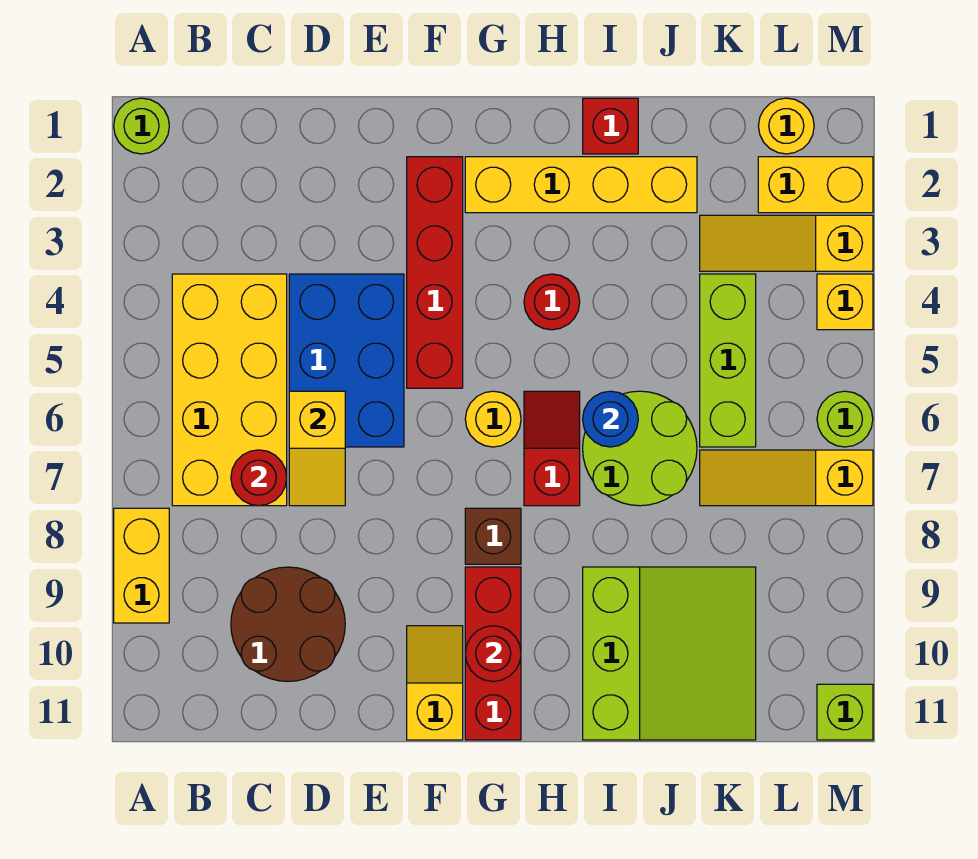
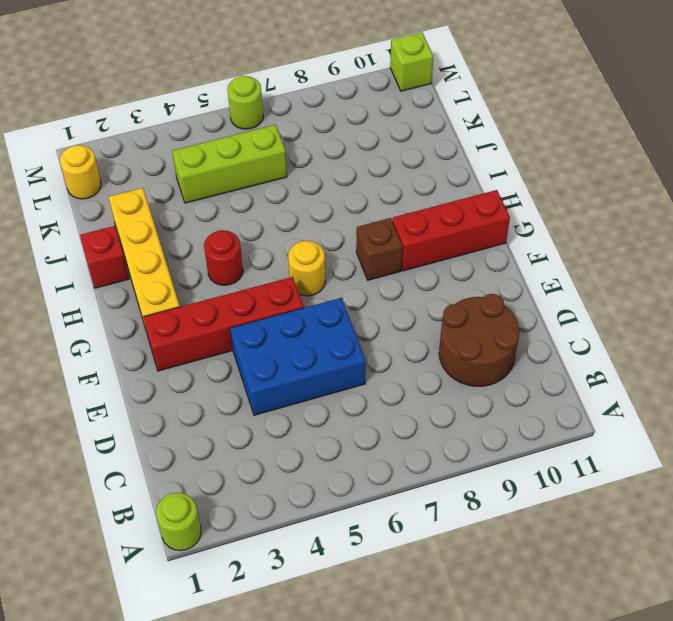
none -> yellow brick A8:A9 level 1
none -> yellow brick B4:C7 level 1
none -> yellow slope F10:F11 level 1 top 11

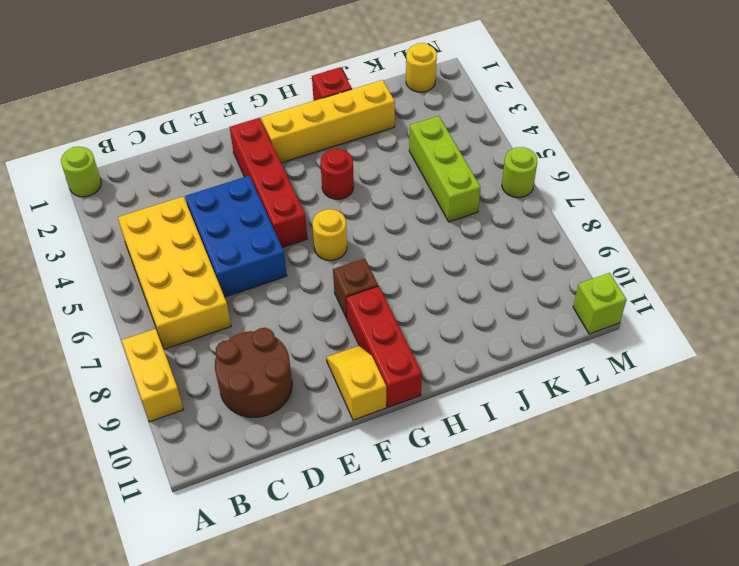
none -> red slope H6:H7 level 1 top 7
none -> lime round brick I6:J7 level 1
none -> lime slope I9:K11 level 1 top I

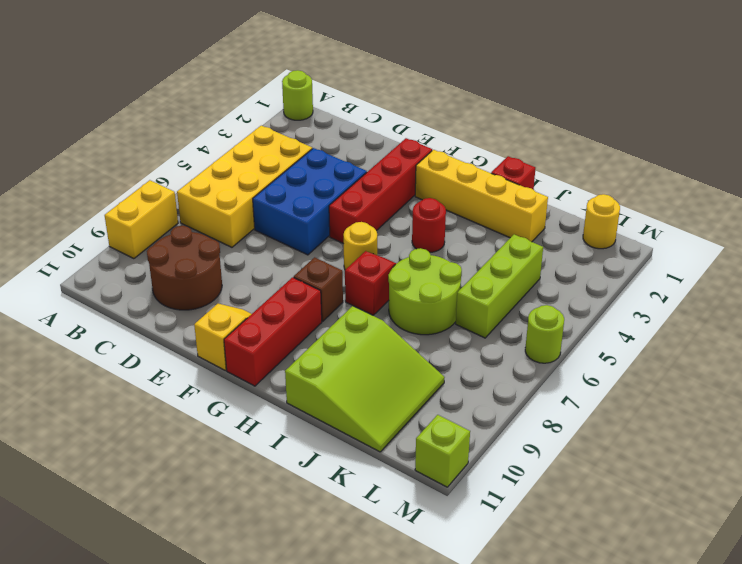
none -> yellow slope K3:M3 level 1 top M
none -> yellow slope K7:M7 level 1 top M
none -> yellow brick L2:M2 level 1

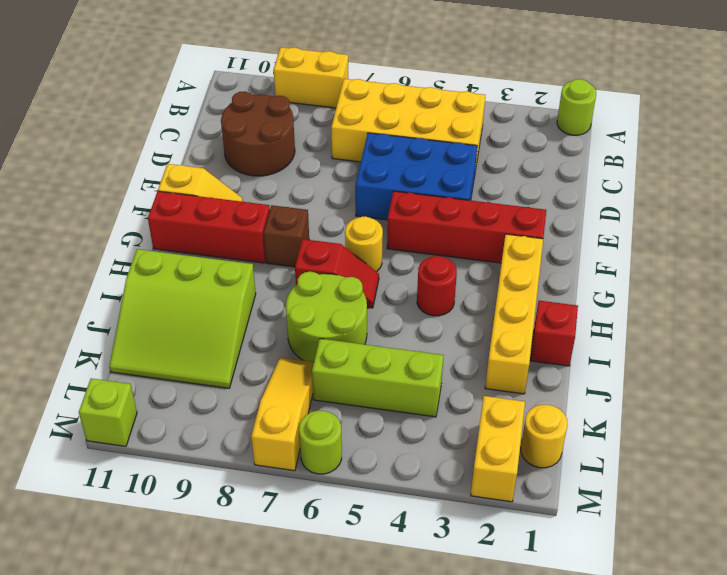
none -> yellow slope K3:M3 level 1 top M
none -> yellow brick M4 level 1
none -> red round brick C7 level 2

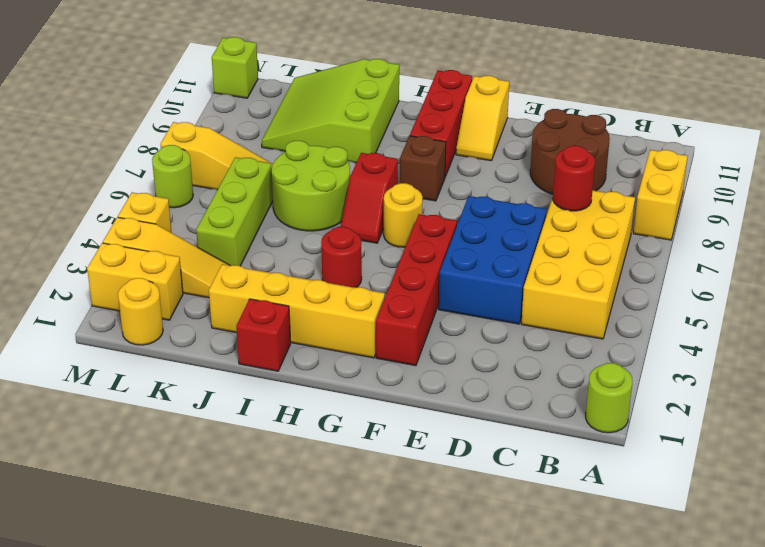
none -> yellow slope D6:D7 level 2 top 6
none -> red round brick G10 level 2
none -> blue round brick I6 level 2

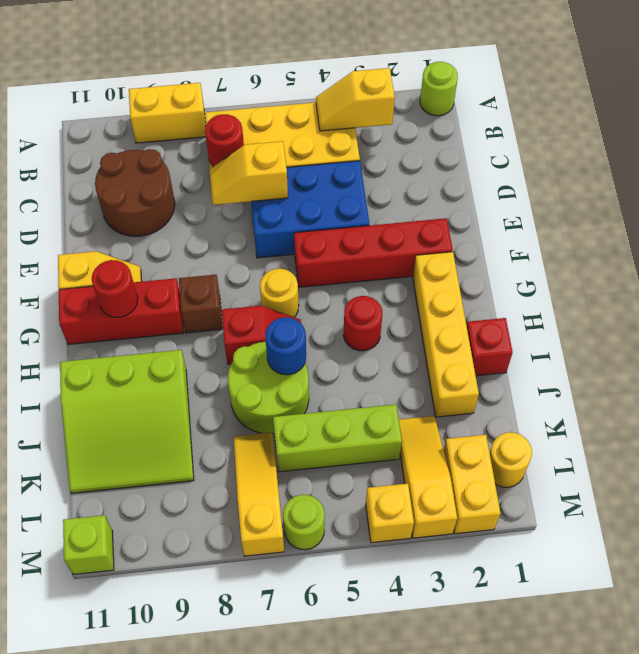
yellow slope B3:B4 level 2 top 3 -> none

